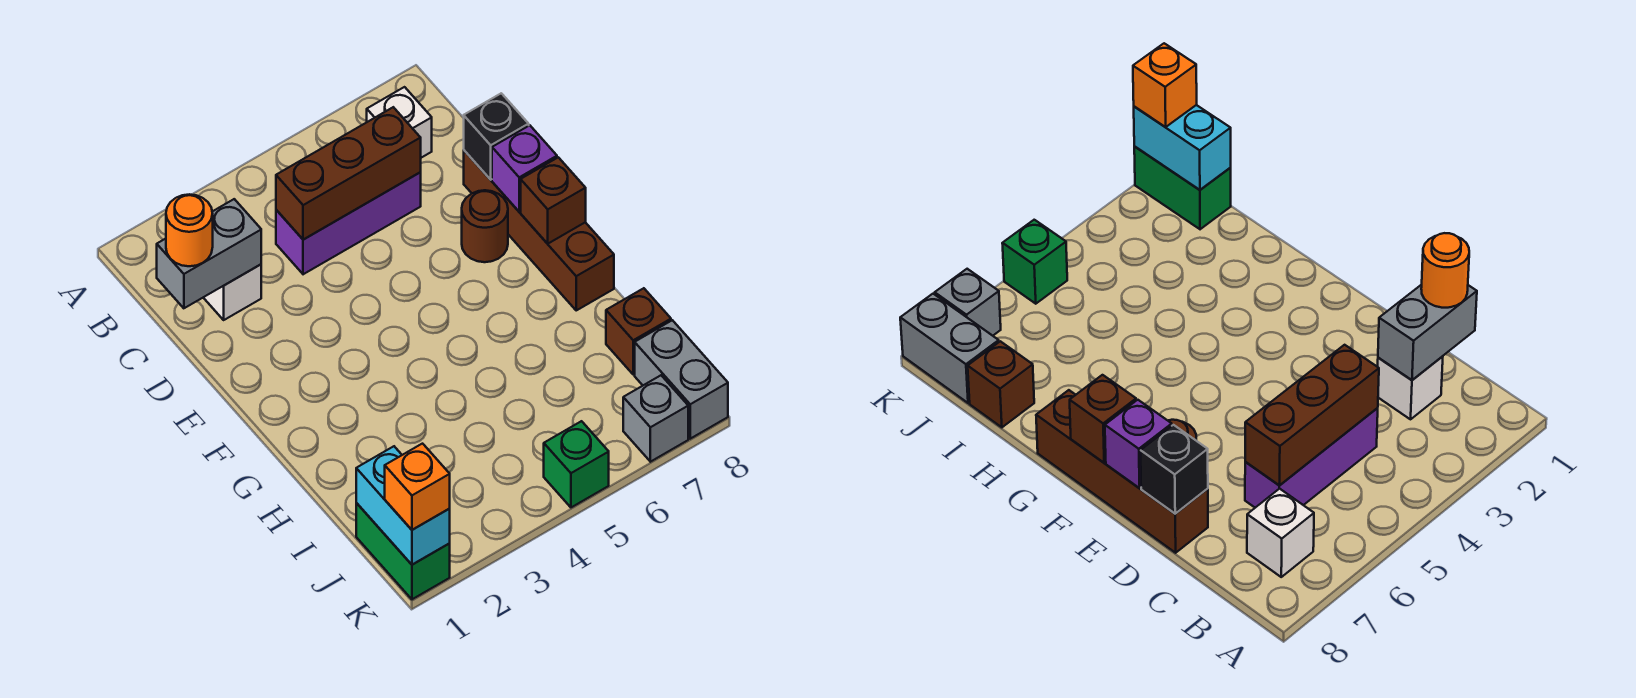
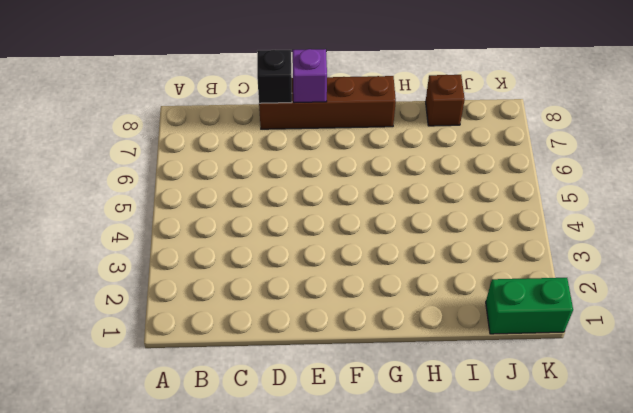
none -> white brick B7 level 1
none -> white brick C2 level 1
none -> purple brick C4:C6 level 1

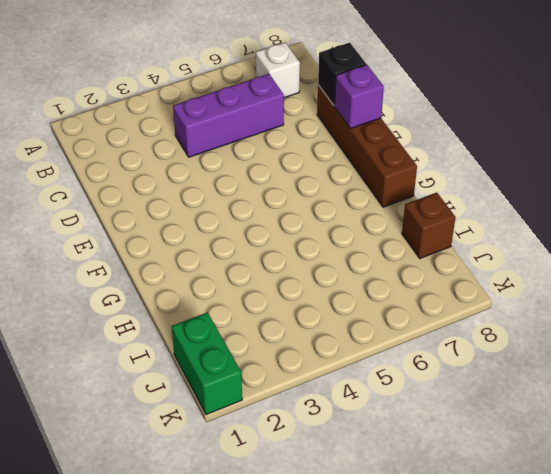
none -> white brick C2 level 1
none -> brown round brick E7 level 1
none -> grey brick J8:K8 level 1

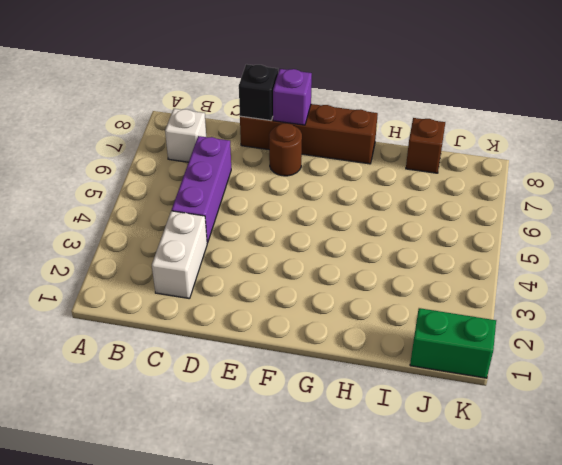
white brick C2:C3 level 1 -> white brick C2 level 1
none -> grey brick J8:K8 level 1
none -> green brick K5 level 1
none -> grey brick K7 level 1

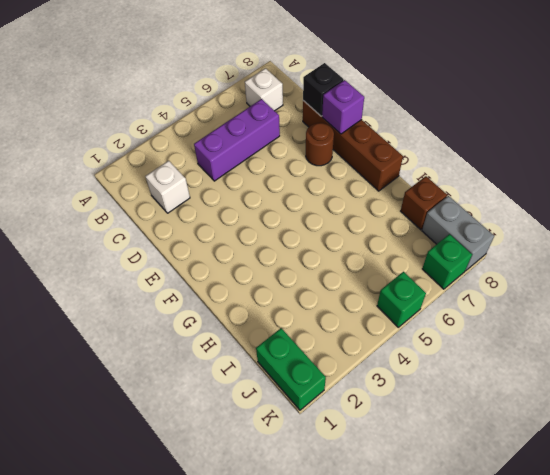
green brick K7 level 1 -> grey brick K7 level 1
none -> grey brick C1:C2 level 2
none -> brown brick C4:C6 level 2
none -> brown brick F8 level 2

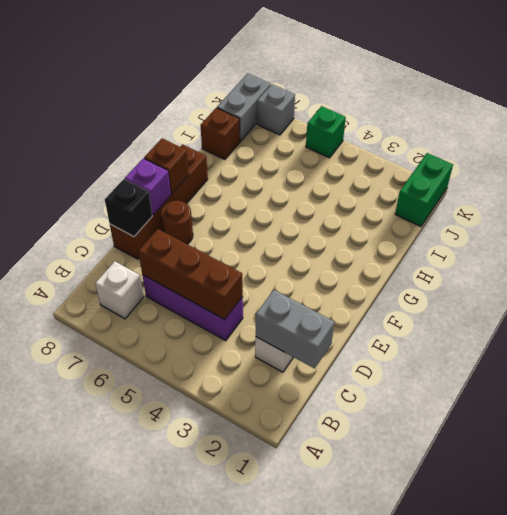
none -> cyan brick J1:K1 level 2
none -> orange round brick C1 level 3
none -> orange brick K1 level 3

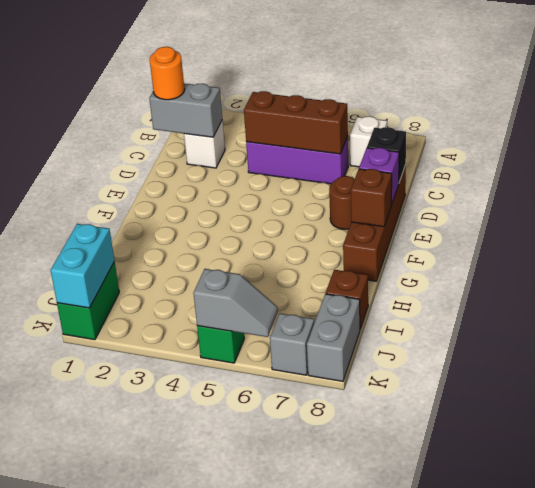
grey slope K5:K6 level 2 top 5 -> none
none -> orange brick K1 level 3

